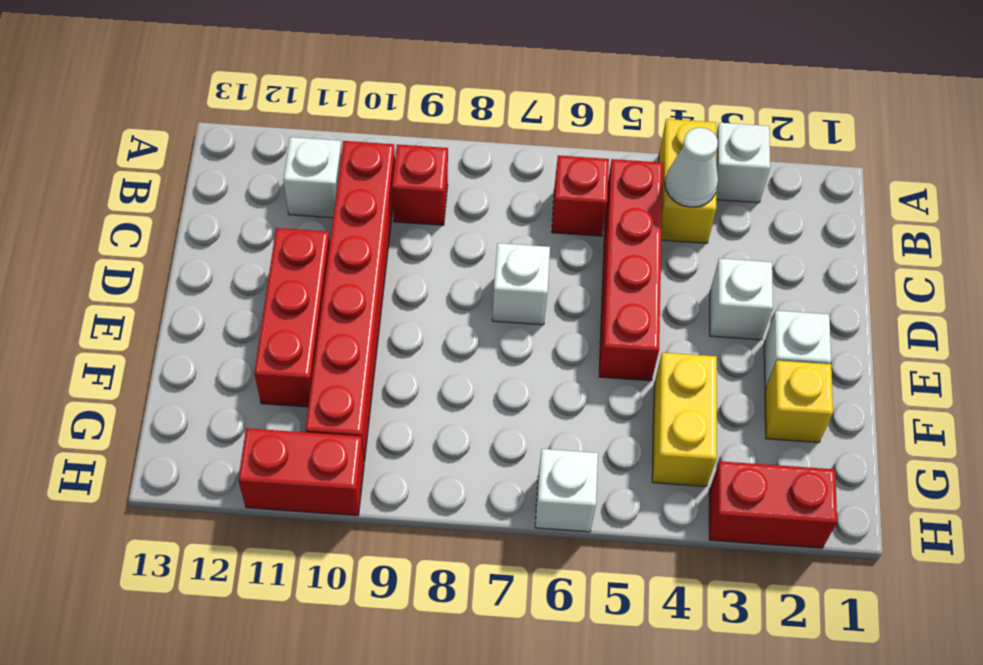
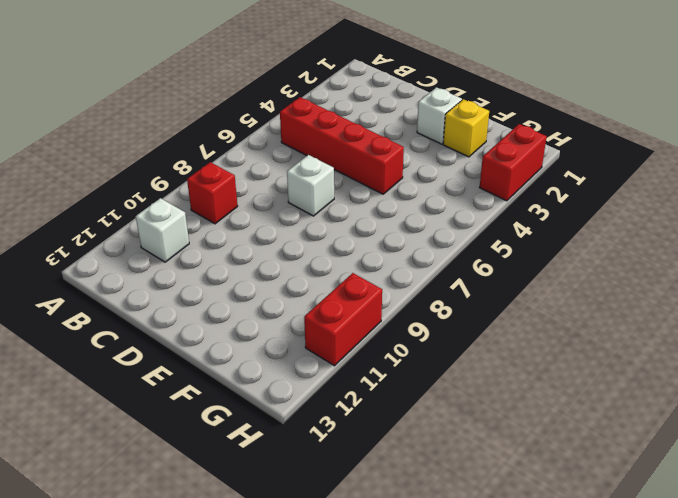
none -> white brick A3 level 1
none -> yellow brick A4:B4 level 1
none -> red brick B6 level 1

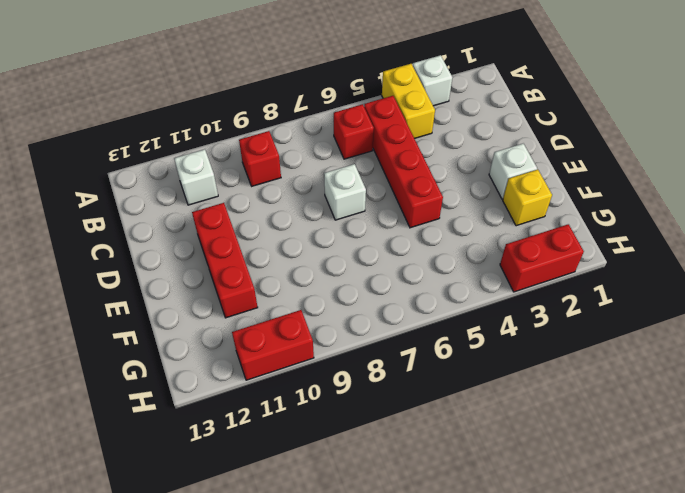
none -> red brick B10:G10 level 1
none -> white brick D3 level 1
none -> yellow brick F4:G4 level 1

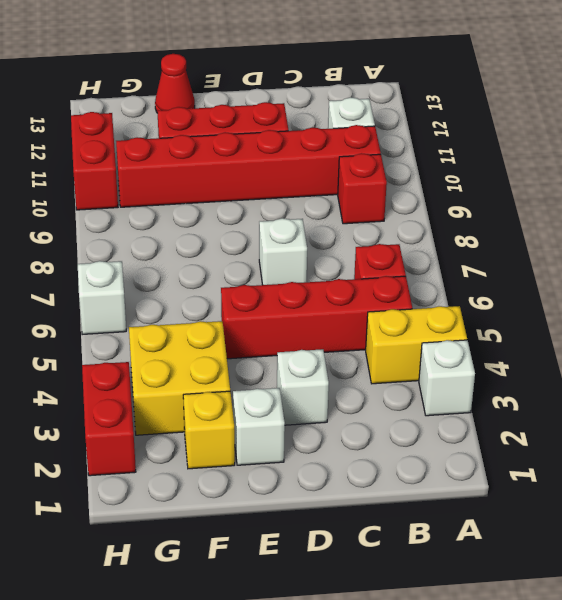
yellow brick F3:G4 level 1 -> yellow brick F4:G4 level 1
red cone F13 level 1 -> none
none -> white cone B4 level 2

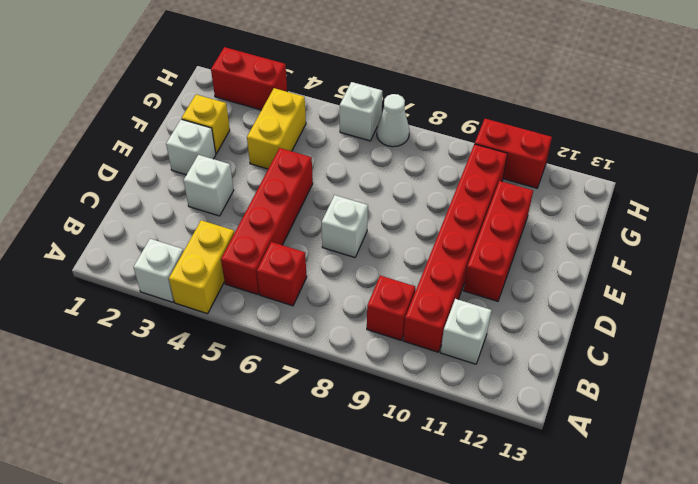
white cone H7 level 1 -> white cone B4 level 2

